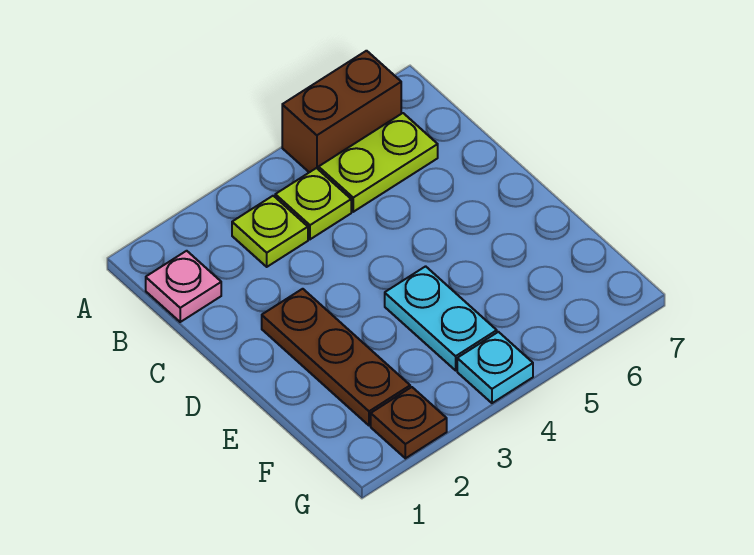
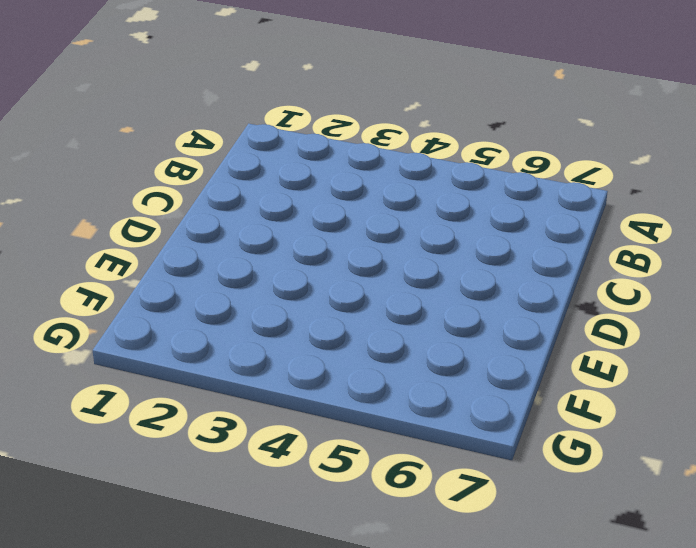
none -> brown brick A5:A6 level 1
none -> pink plate B1 level 1

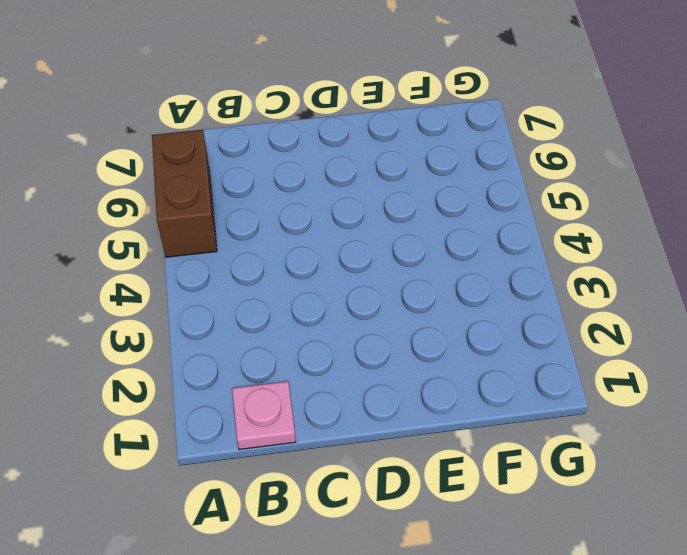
none -> lime plate B3 level 1
none -> lime plate B4 level 1

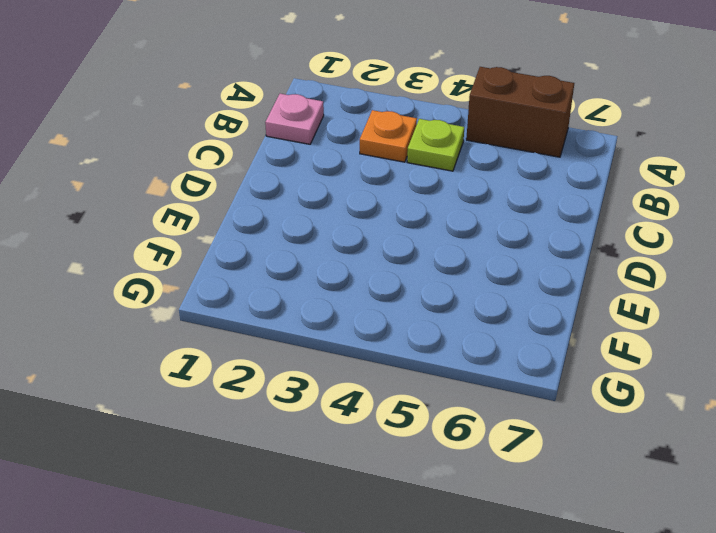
orange plate B3 level 1 -> lime plate B3 level 1
none -> lime plate B5:B6 level 1
none -> brown plate D2:F2 level 1

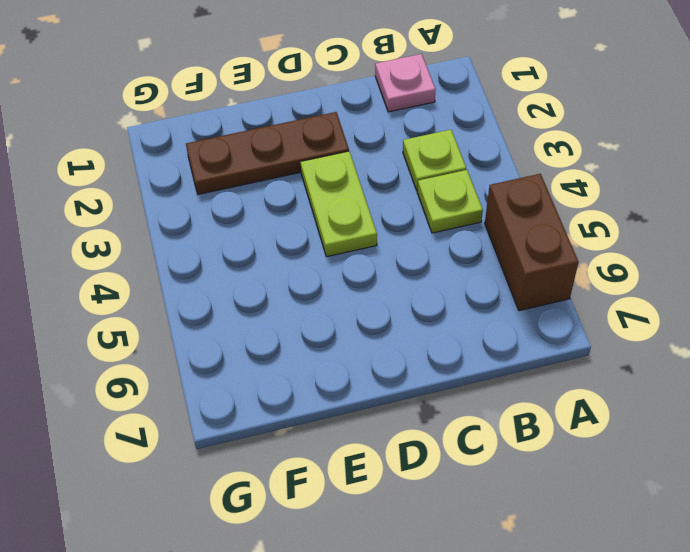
lime plate D3:D4 level 1 -> lime plate B5:B6 level 1
none -> cyan plate E4:F4 level 1
none -> brown plate G2 level 1

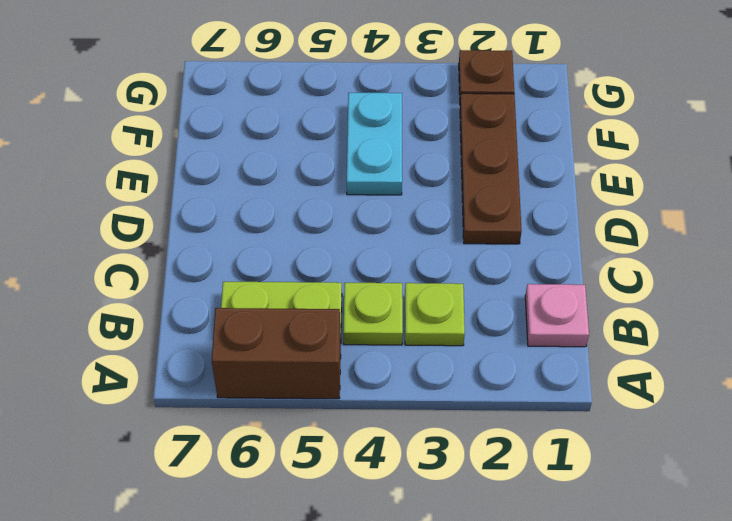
none -> cyan plate G4 level 1

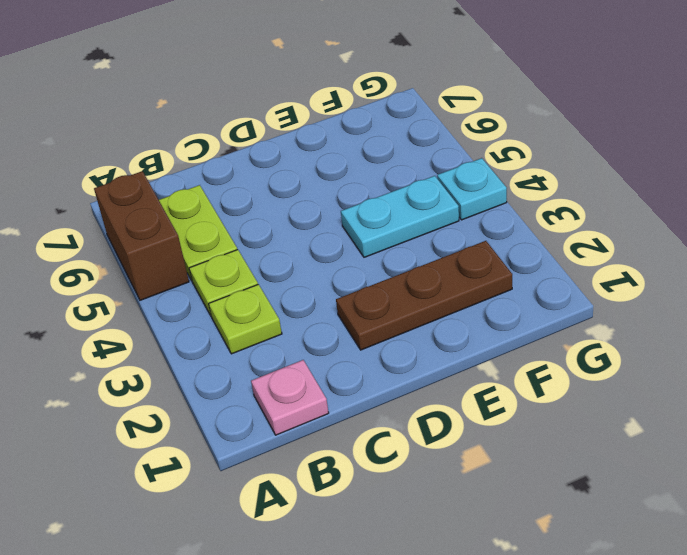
none -> brown plate G2 level 1

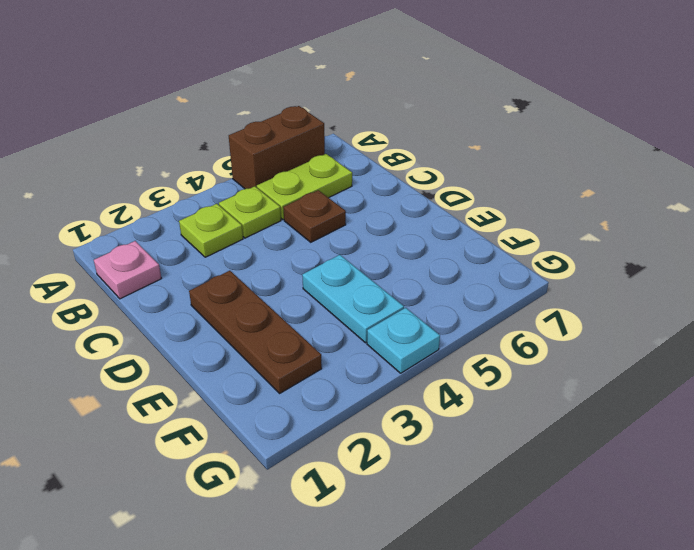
brown plate C5 level 1 -> brown plate G2 level 1

